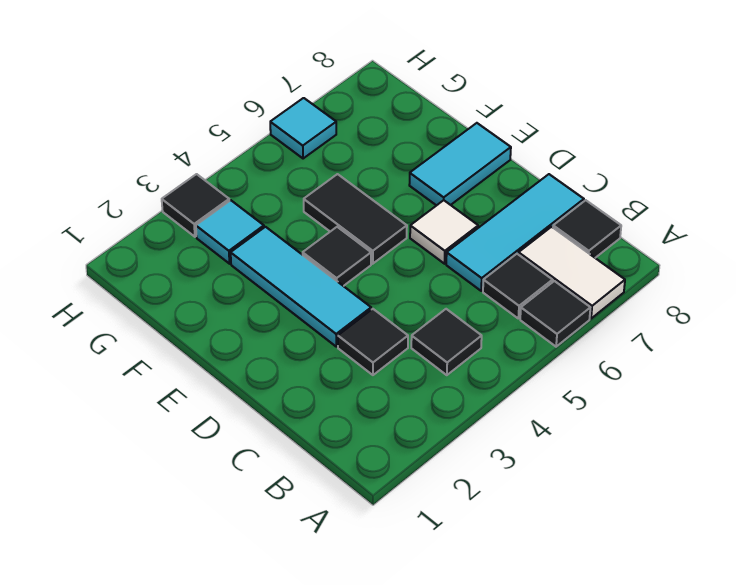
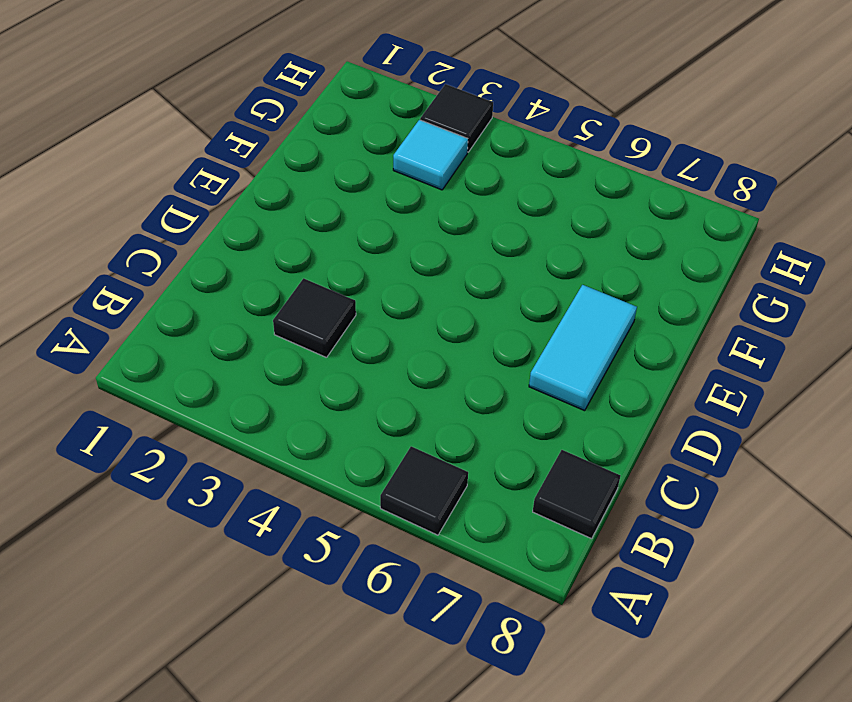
cyan tile D7:E7 level 1 -> cyan tile E7:E8 level 1
none -> white tile A7:B7 level 1
none -> black tile B4 level 1
none -> black tile B6 level 1

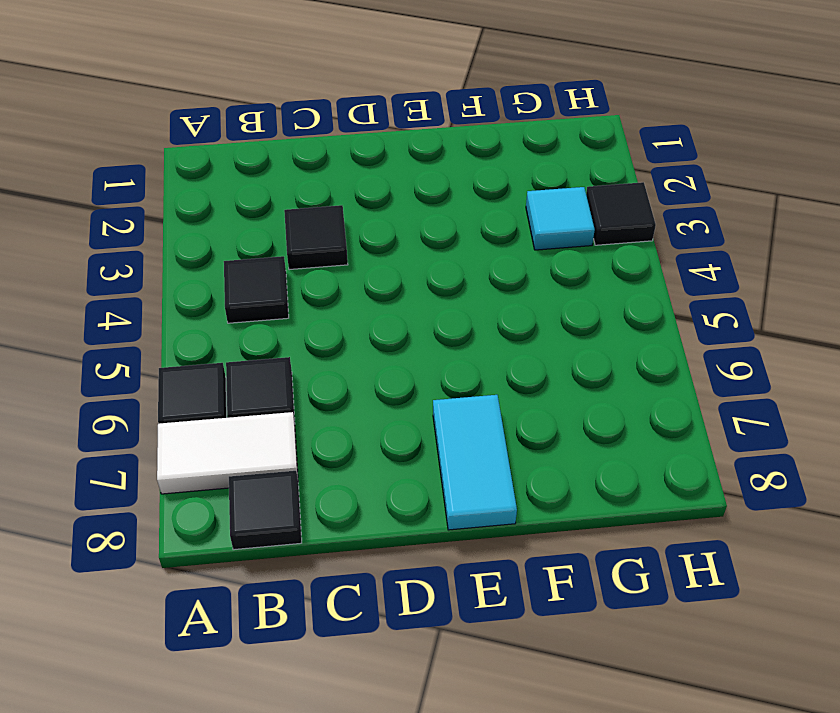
none -> cyan tile C6:C8 level 1
none -> cyan tile D3:F3 level 1
none -> white tile D6 level 1

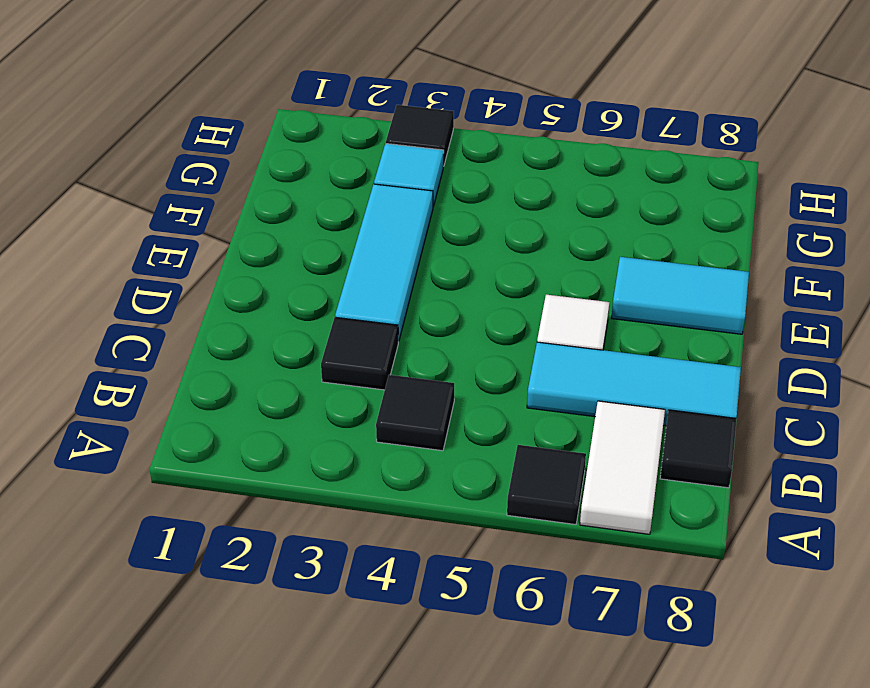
none -> black tile B6 level 1
none -> black tile E4 level 1
none -> black tile E5:F5 level 1

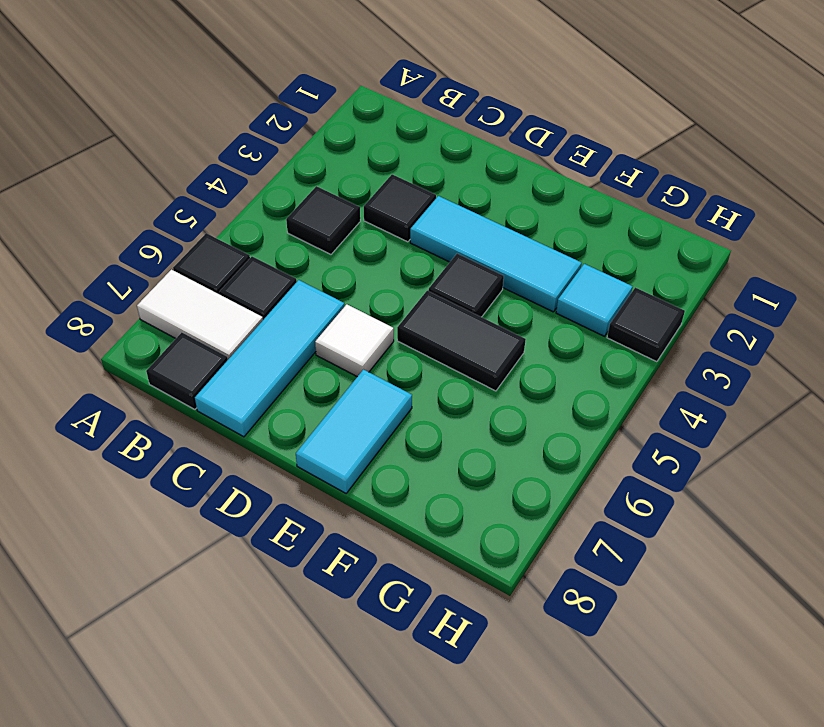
none -> cyan tile H6 level 1

